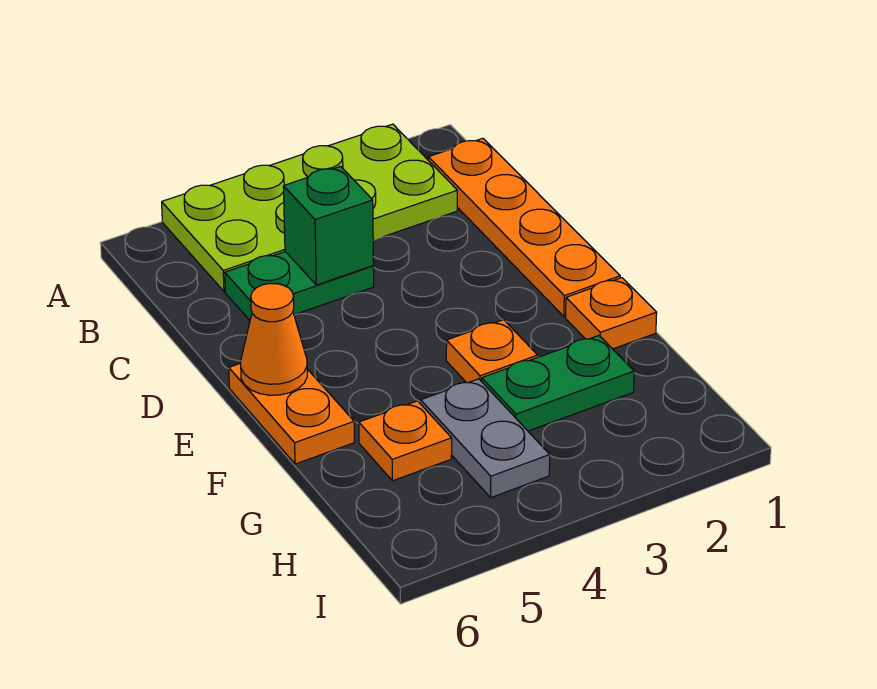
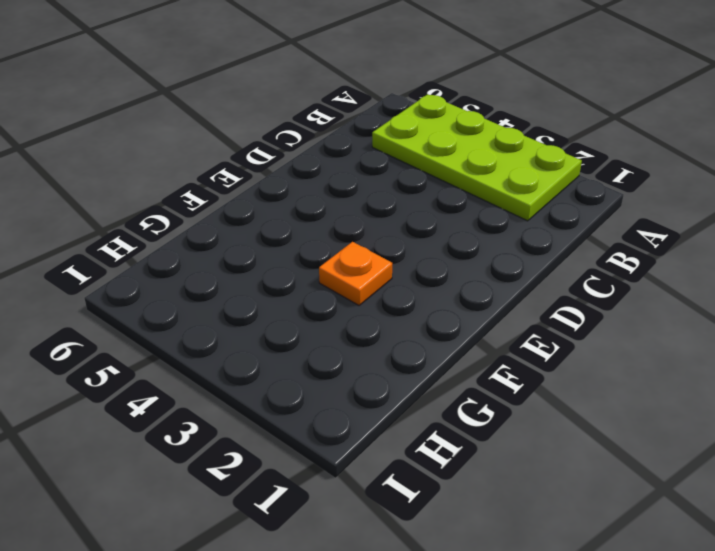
none -> orange plate B1:E1 level 1
none -> green plate C4:C5 level 1

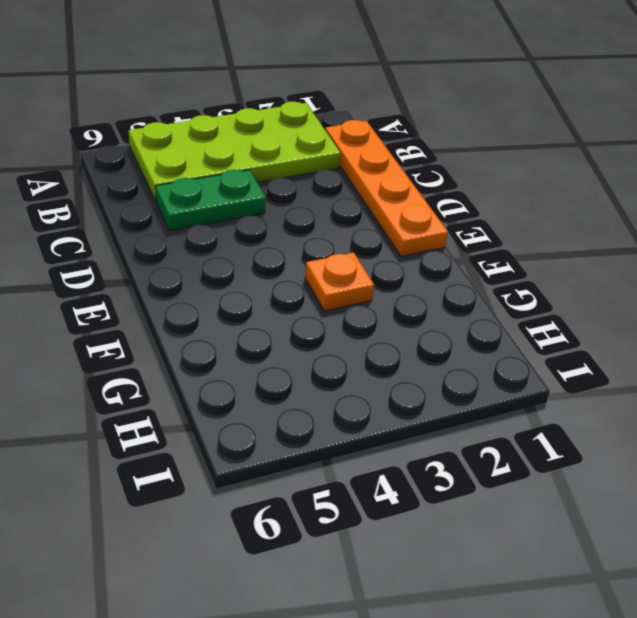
none -> orange plate E6:F6 level 1
none -> orange plate F1 level 1

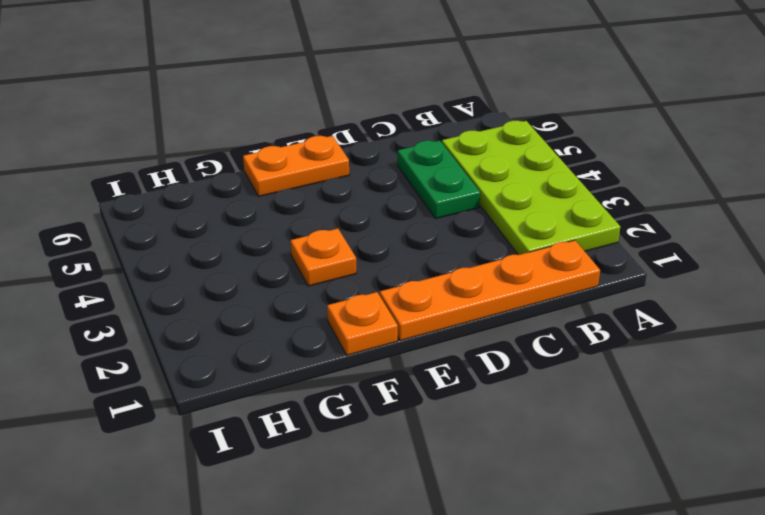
none -> green plate G2:G3 level 1
none -> grey plate G4:H4 level 1

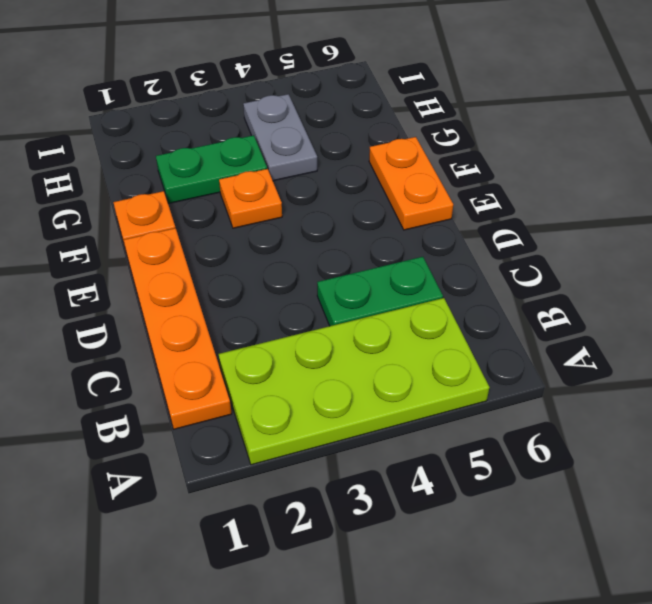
none -> orange plate G5 level 1
none -> green brick C4 level 2

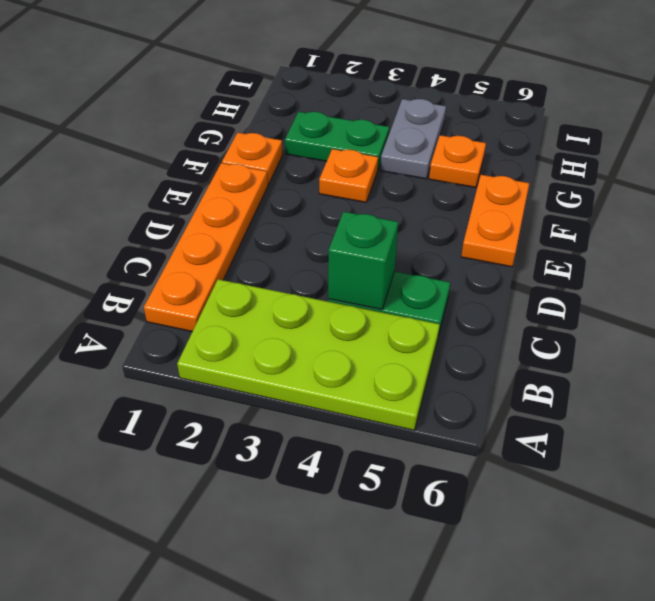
none -> orange cone E6 level 2

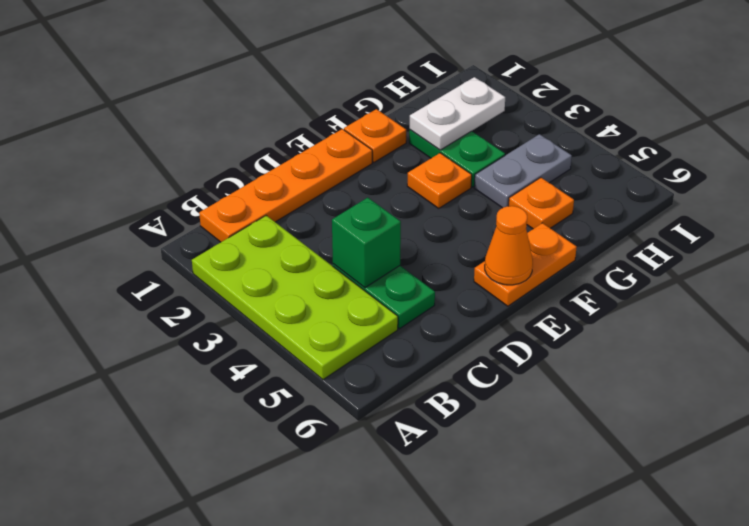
white plate G2:H2 level 2 -> none

